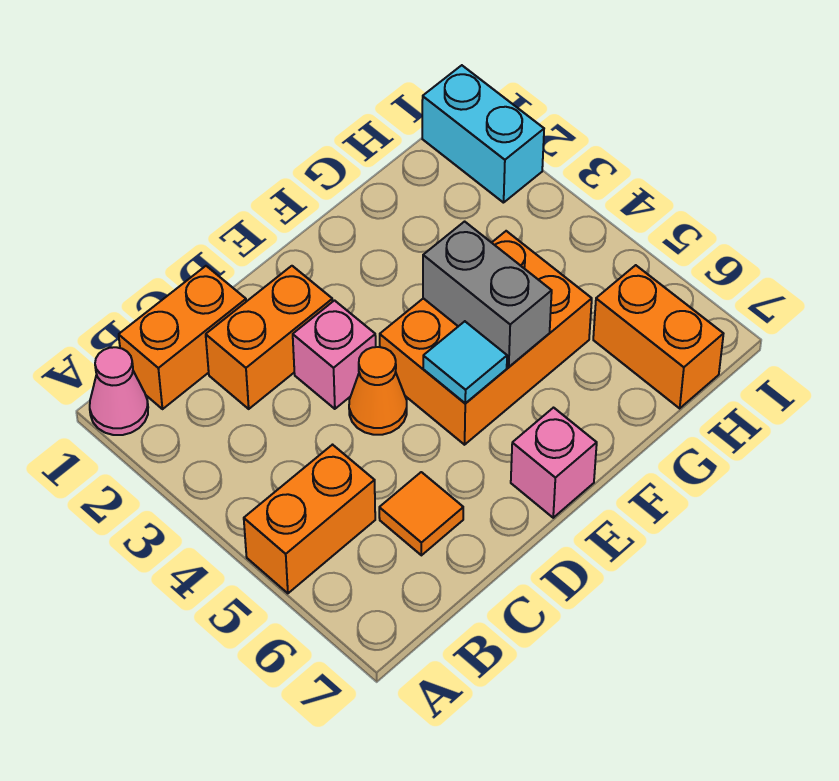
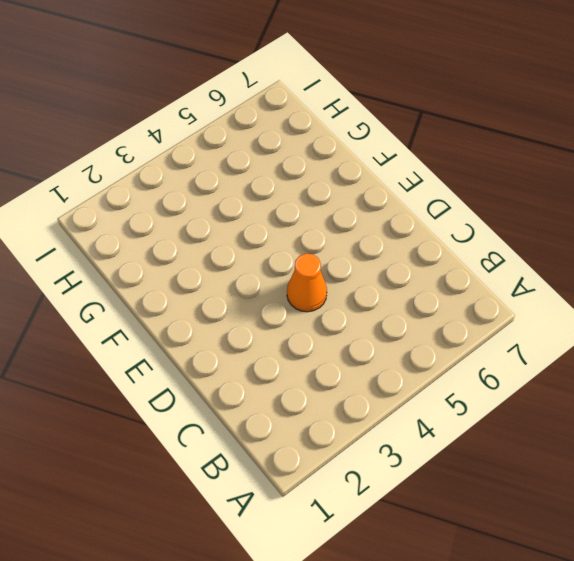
none -> pink cone A1 level 1
none -> orange brick A5:B5 level 1
none -> orange brick B1:C1 level 1

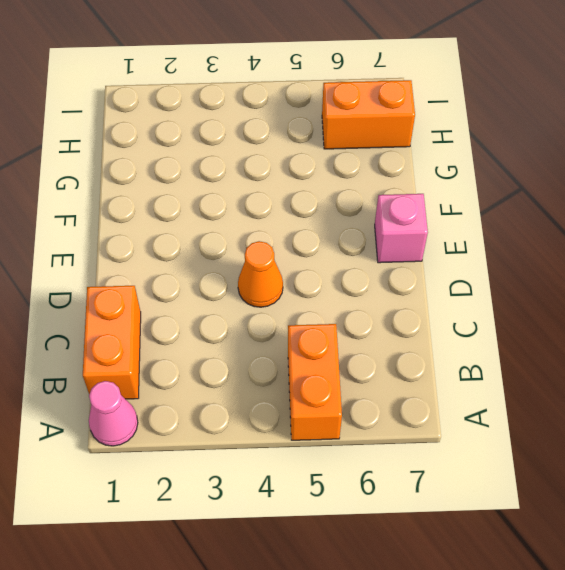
none -> orange brick C2:D2 level 1
none -> orange tile C6 level 1
none -> pink brick D3 level 1

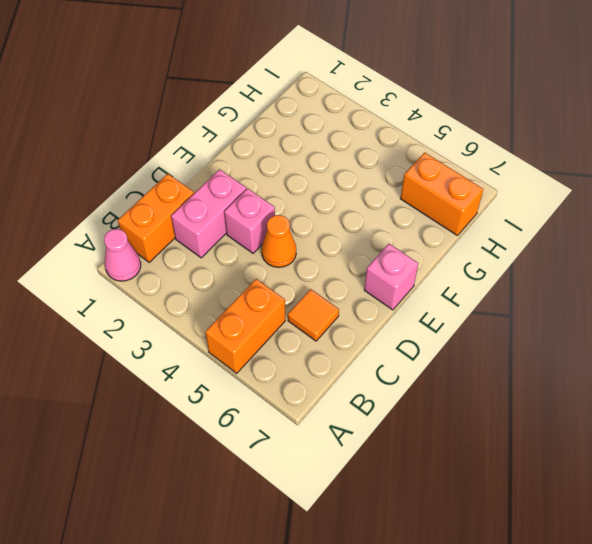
pink brick C2:D2 level 1 -> orange brick C2:D2 level 1
none -> orange brick E4:G5 level 1
none -> cyan brick I1:I2 level 1
none -> cyan tile E5 level 2

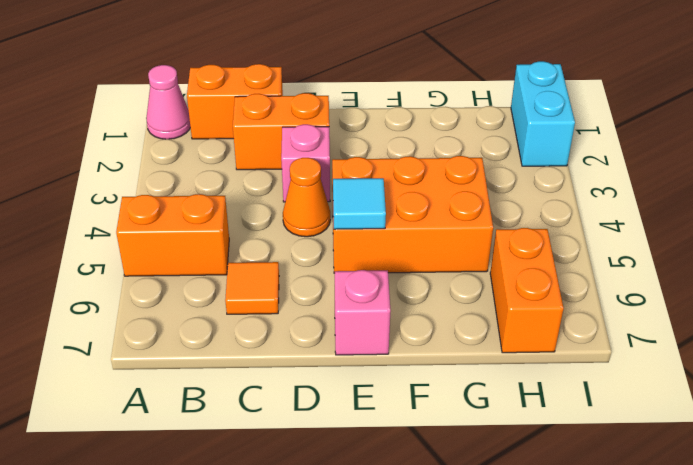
none -> grey brick F4:F5 level 2

